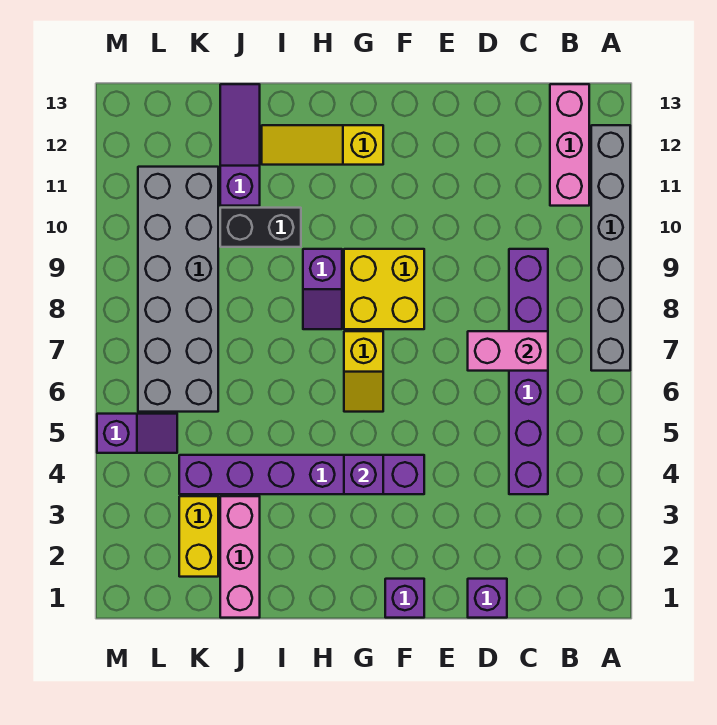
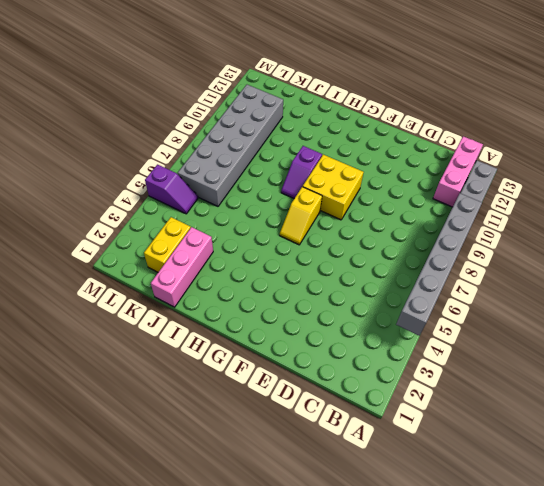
grey brick A4:A9 level 2 -> none
none -> purple brick C4:C9 level 1
none -> purple brick D1 level 1
none -> purple brick F1 level 1

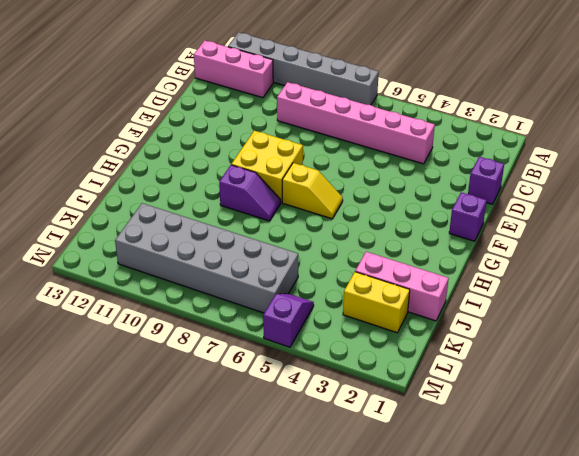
pink brick C4:C9 level 1 -> purple brick C4:C9 level 1
none -> purple brick F4:K4 level 1
none -> yellow slope G12:I12 level 1 top G
none -> black brick I10:J10 level 1

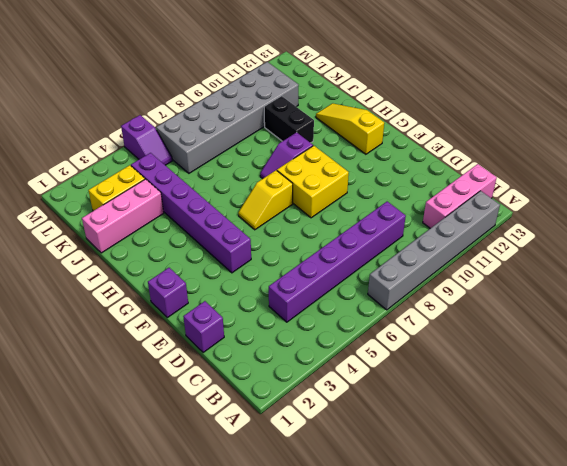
none -> purple slope J11:J13 level 1 top 11
none -> pink brick C7:D7 level 2
none -> purple brick G4 level 2

